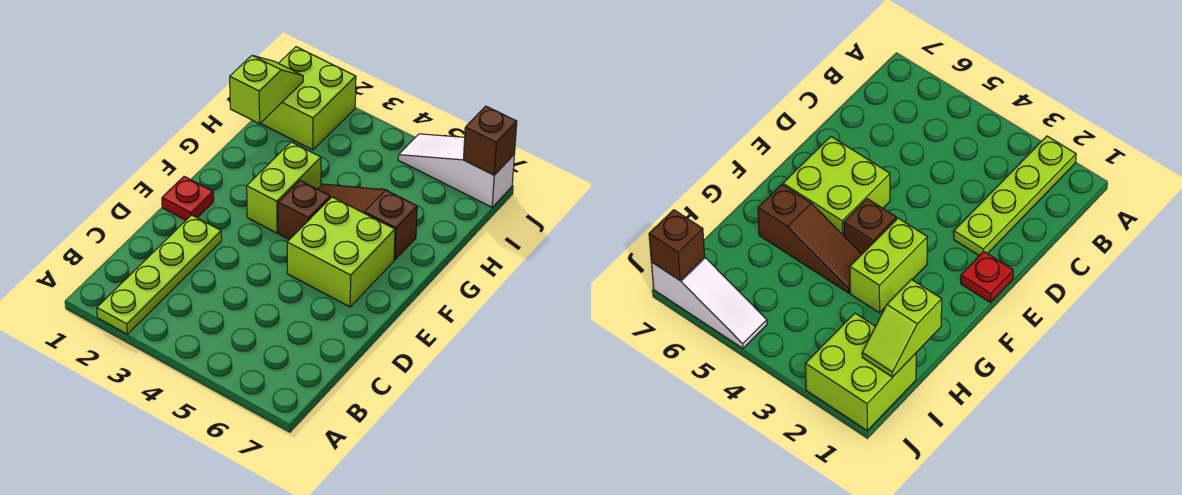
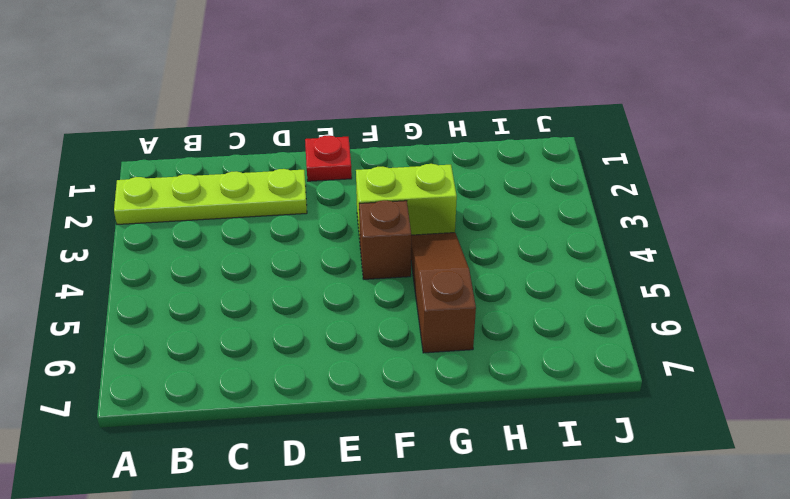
none -> lime brick E5:F6 level 1
none -> lime brick I1:J2 level 1

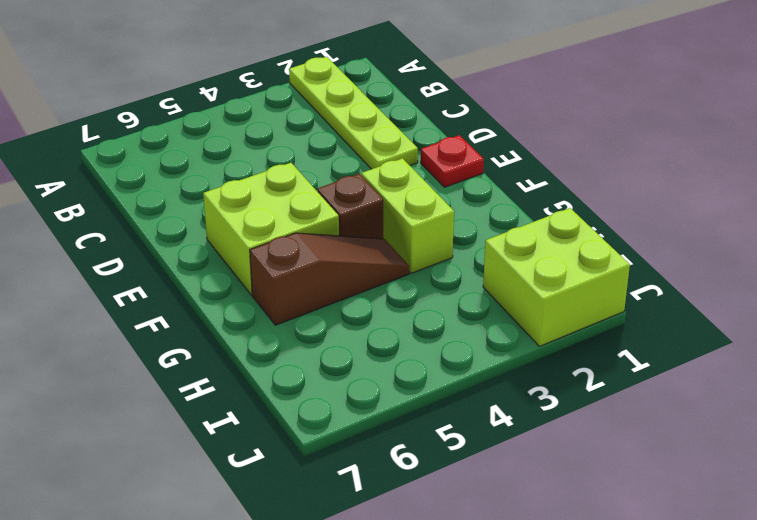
none -> white slope J5:J7 level 1 top 7
none -> lime slope H1:I1 level 2 top H

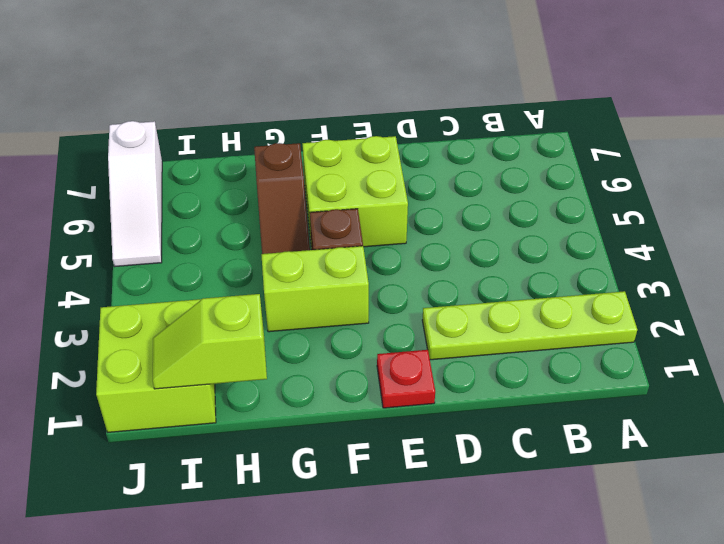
none -> brown brick J7 level 2

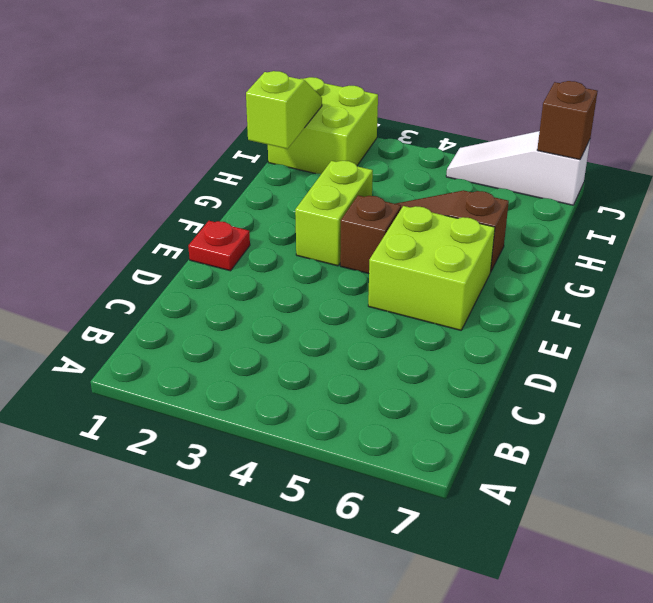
none -> lime plate A2:D2 level 1

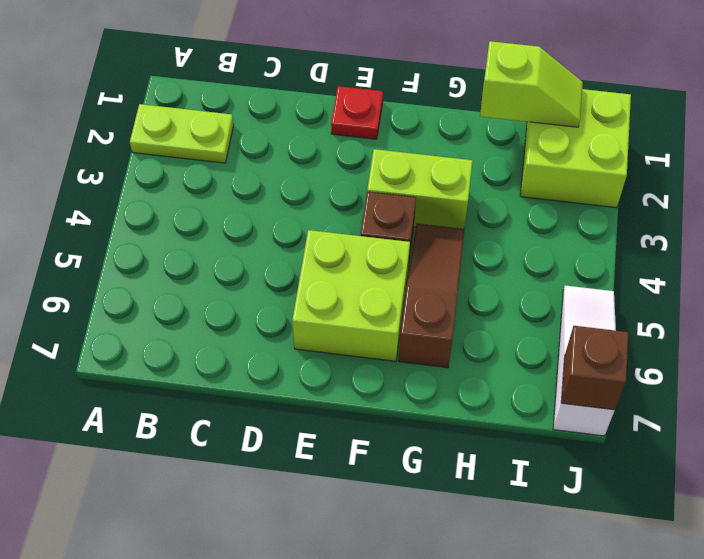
lime plate A2:B2 level 1 -> lime plate A2:D2 level 1

